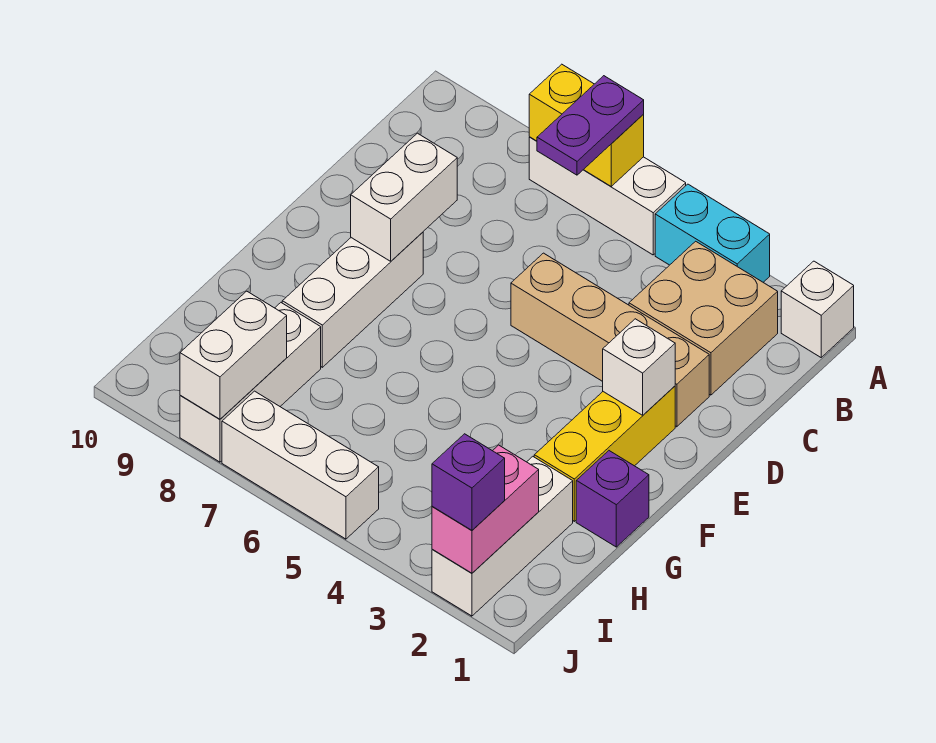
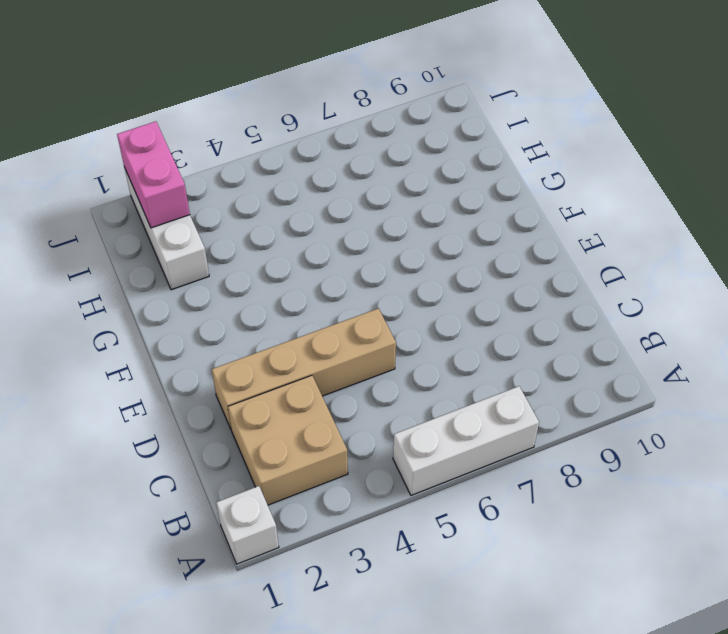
none -> cyan brick A3:A4 level 1
none -> yellow brick E2:G2 level 1
none -> white brick E8:G8 level 1

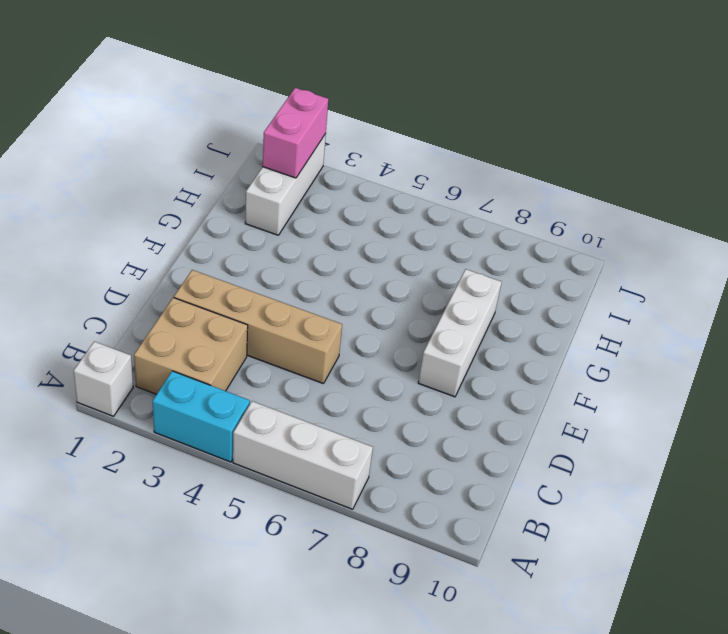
none -> yellow brick E2:G2 level 1
none -> purple brick G1 level 1
none -> white brick H8:J8 level 1

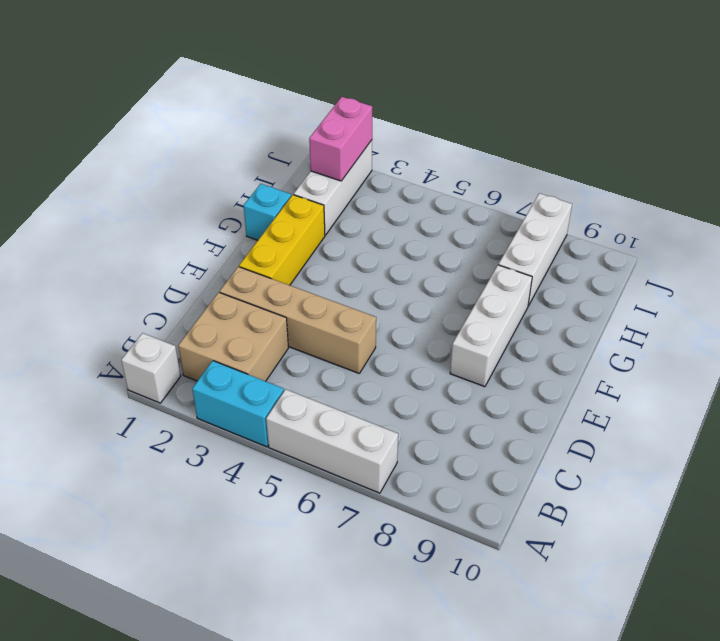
cyan brick G1 level 1 -> purple brick G1 level 1
none -> white brick J5:J7 level 1
none -> yellow brick A6:A7 level 2
none -> white brick D8:E8 level 2

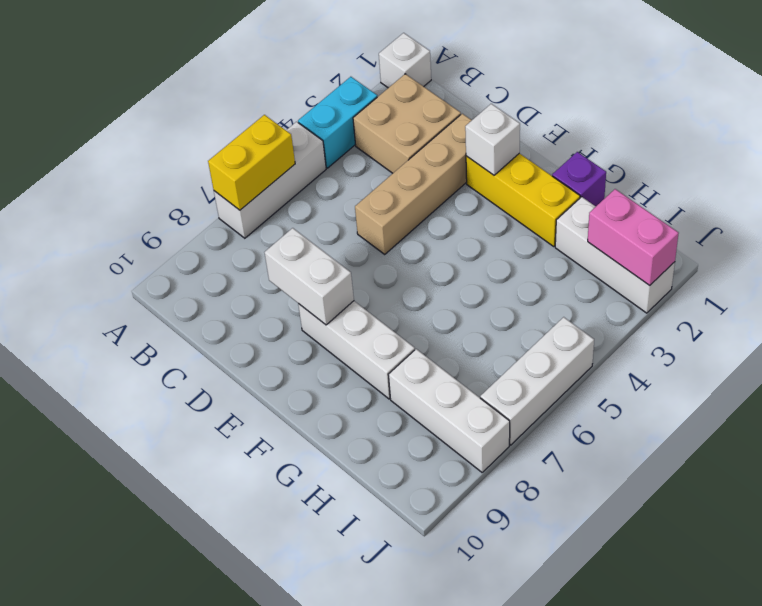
none -> white brick I8:J8 level 2
none -> purple plate A6:B6 level 3
none -> purple brick J2 level 3

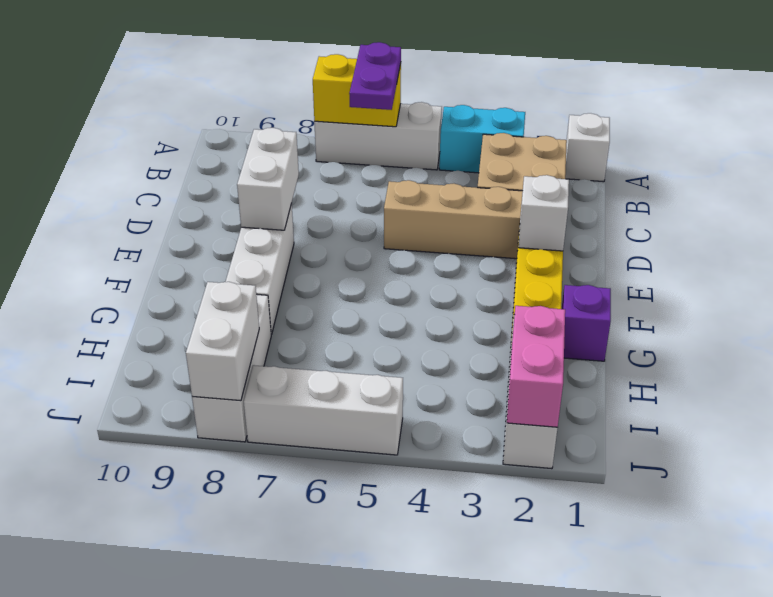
none -> purple brick J2 level 3

